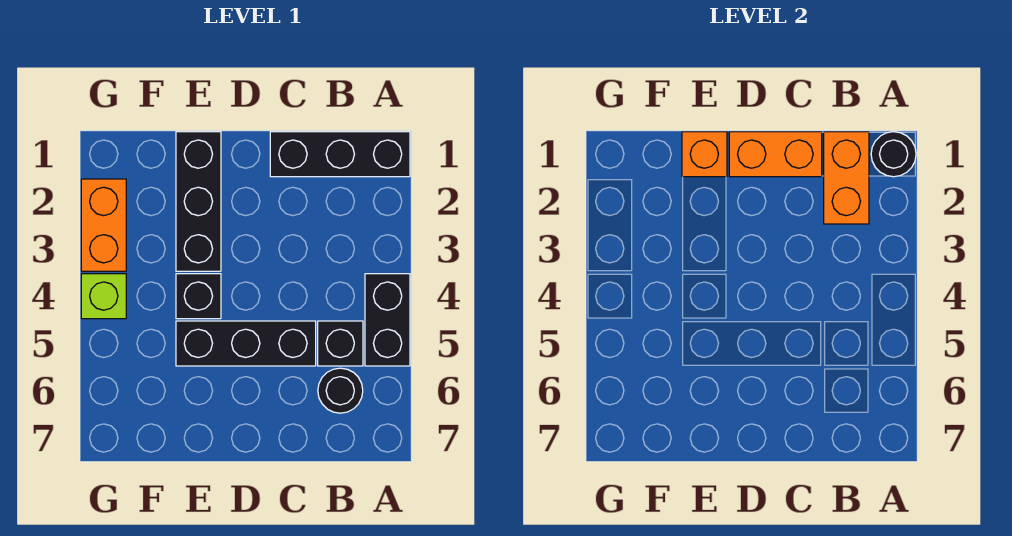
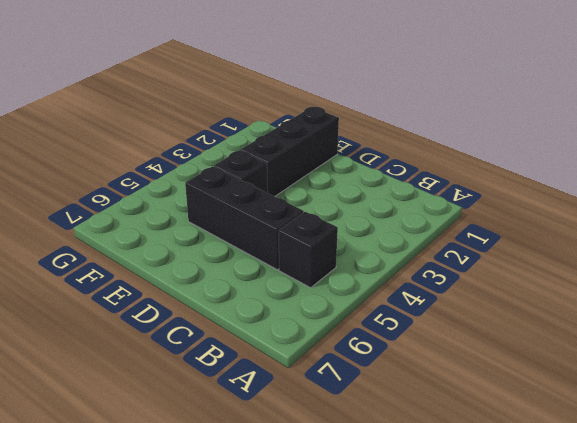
none -> black brick A1:C1 level 1
none -> black brick A4:A5 level 1
none -> black round brick B6 level 1

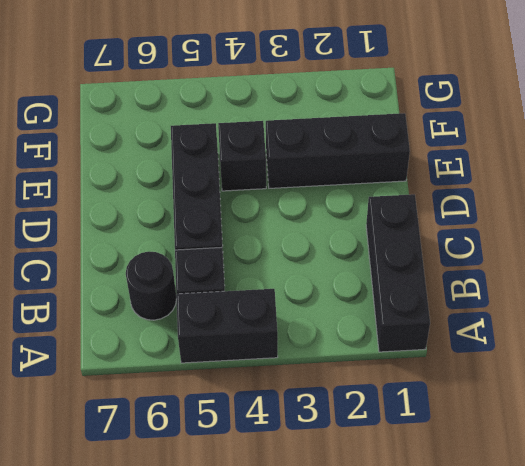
none -> orange brick G2:G3 level 1
none -> lime brick G4 level 1
none -> black round brick A1 level 2

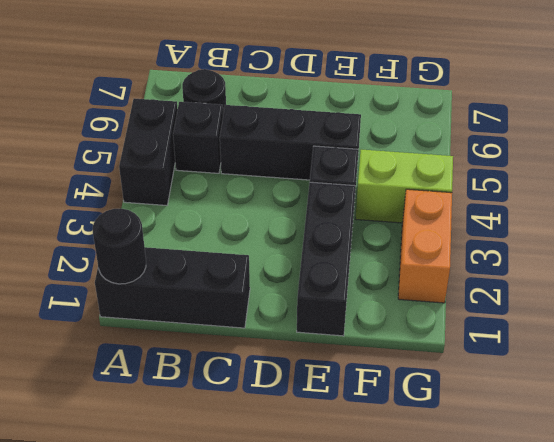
lime brick F4:G4 level 1 -> lime brick G4 level 1
none -> orange brick B1:B2 level 2
none -> orange brick C1:D1 level 2
none -> orange brick E1 level 2

